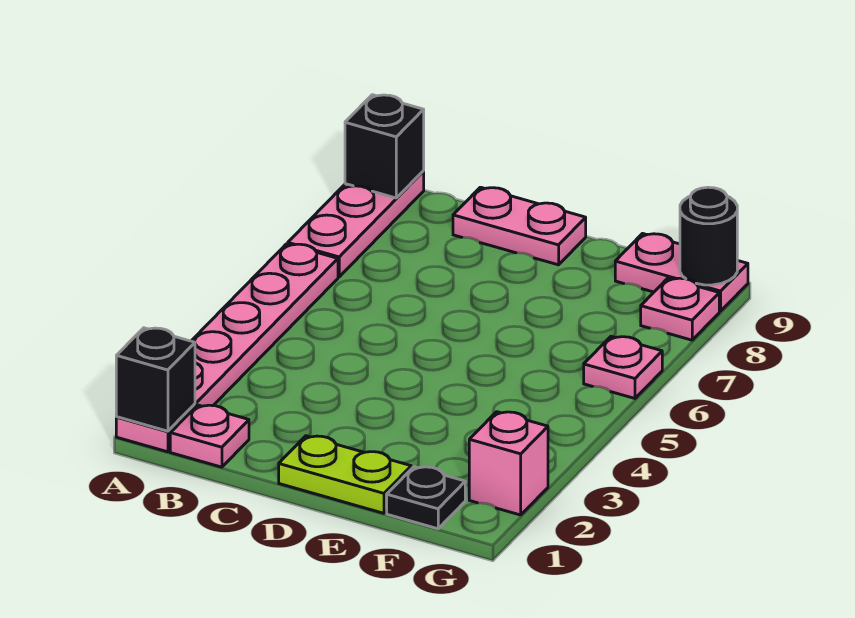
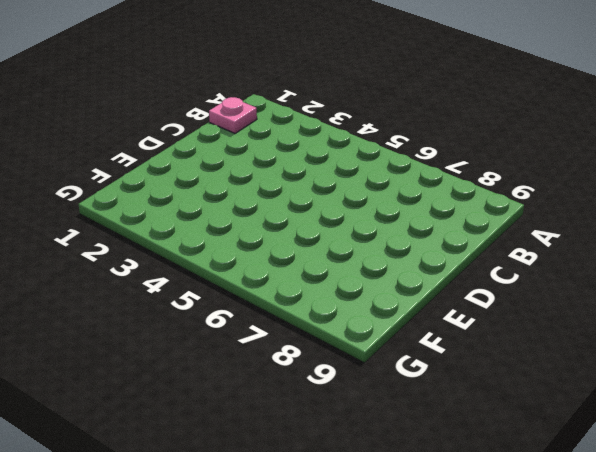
none -> pink plate A1:A6 level 1
none -> pink plate A7:A9 level 1
none -> pink plate C9:D9 level 1

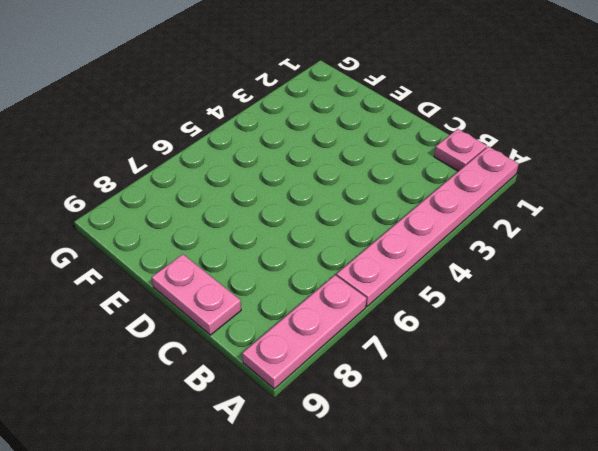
none -> lime plate D1:E1 level 1
none -> black plate F1 level 1
none -> pink plate F9:G9 level 1

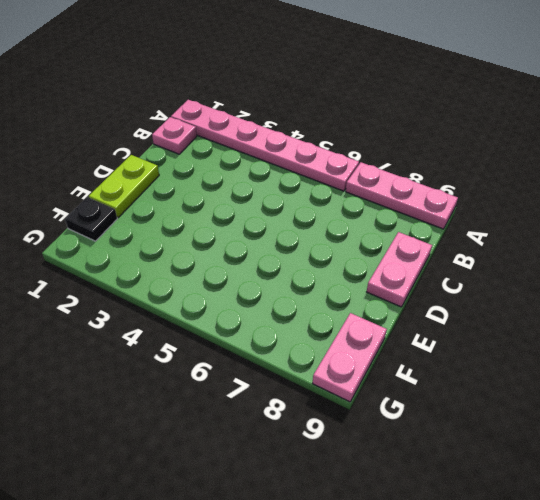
none -> pink brick G2 level 1
none -> pink plate G6 level 1
none -> pink plate G8 level 1

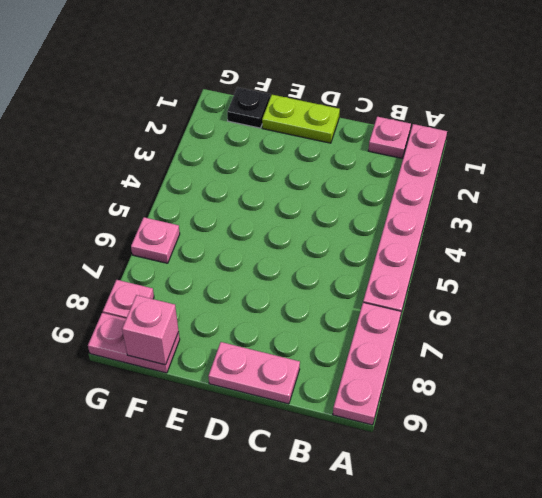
pink brick F9 level 2 -> pink brick G2 level 1
none -> black brick A1 level 2
none -> black brick A9 level 2
none -> black round brick G9 level 2

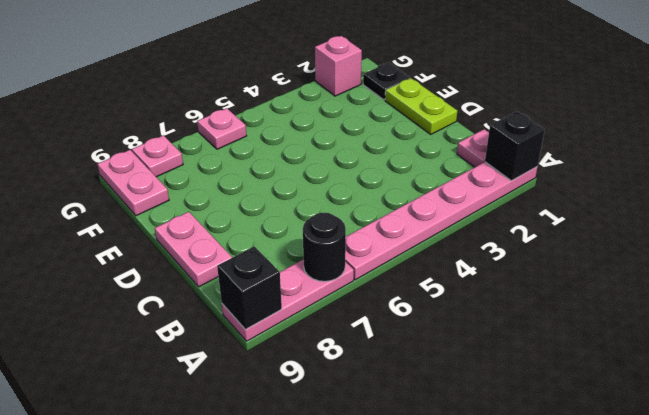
black round brick A7 level 2 -> black round brick G9 level 2

